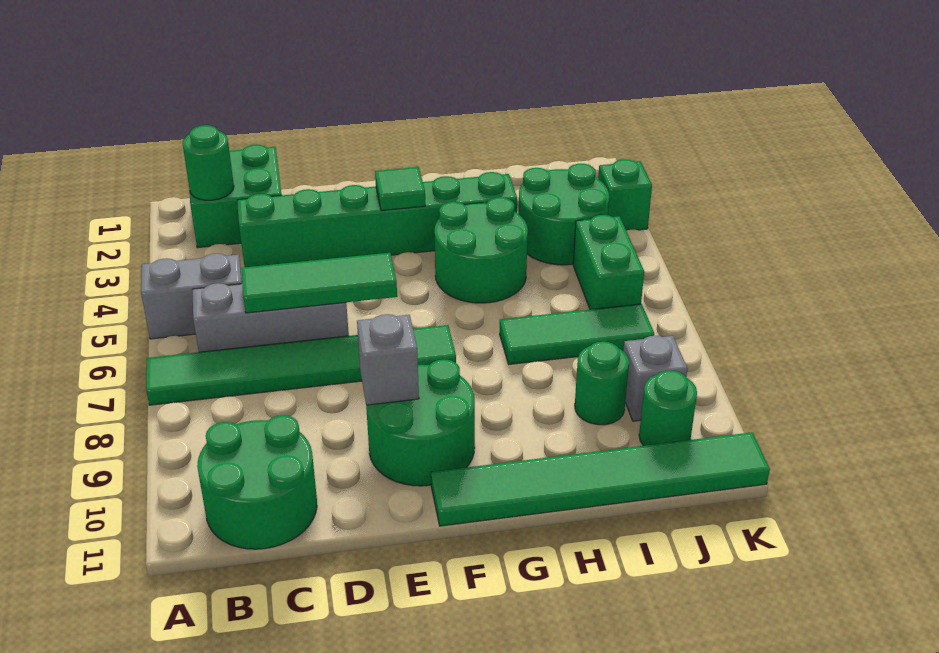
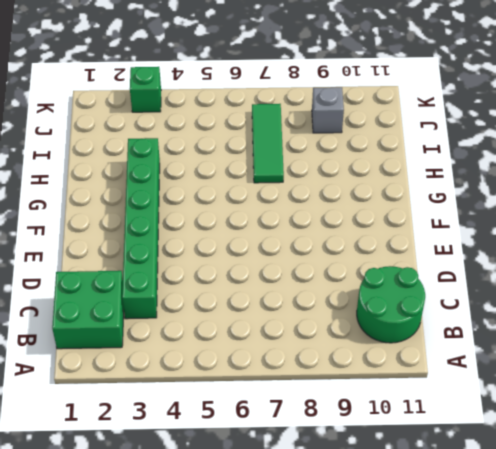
none -> grey brick A5:B5 level 1
none -> green tile A7:F7 level 1
none -> grey brick B6:D6 level 1

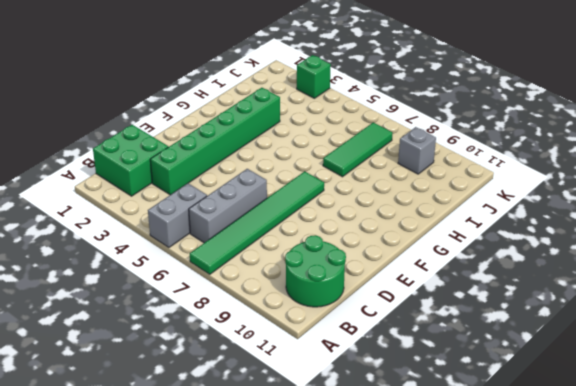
none -> green round brick E9:F10 level 1
none -> green tile F11:K11 level 1
none -> green round brick G4:H5 level 1

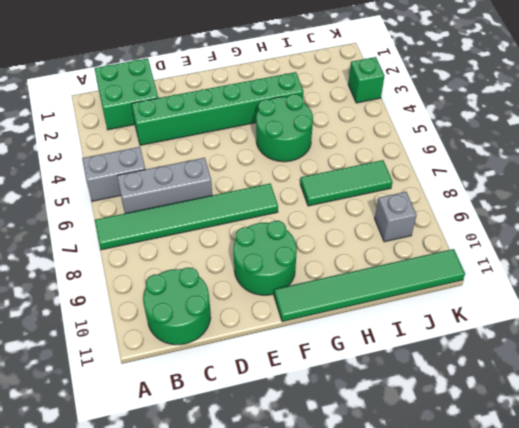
none -> green round brick I3:J4 level 1
none -> green round brick I9 level 1
none -> green brick J5:J6 level 1

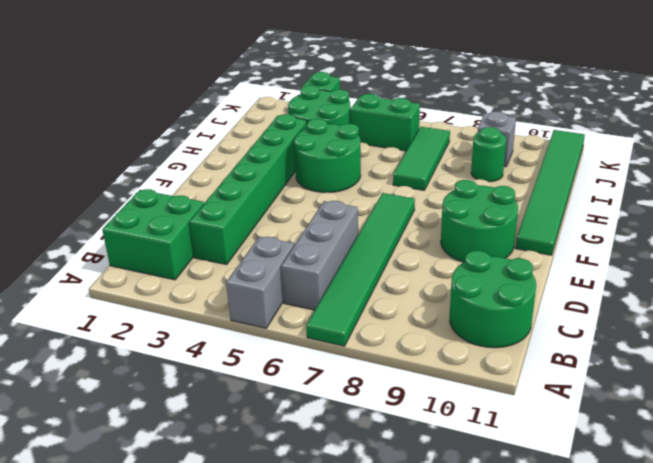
none -> green round brick J10 level 1
none -> green round brick B2 level 2
none -> green tile C6:E6 level 2

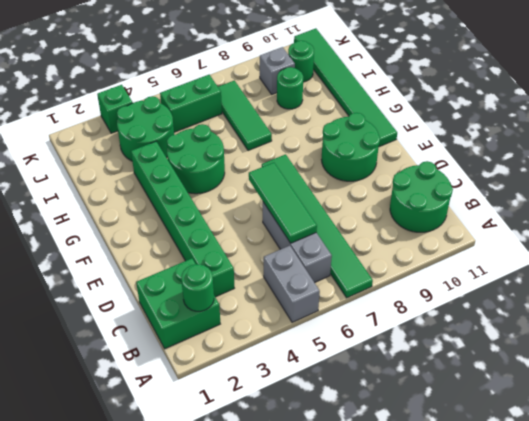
none -> grey brick E9 level 2
none -> green tile F3 level 2

